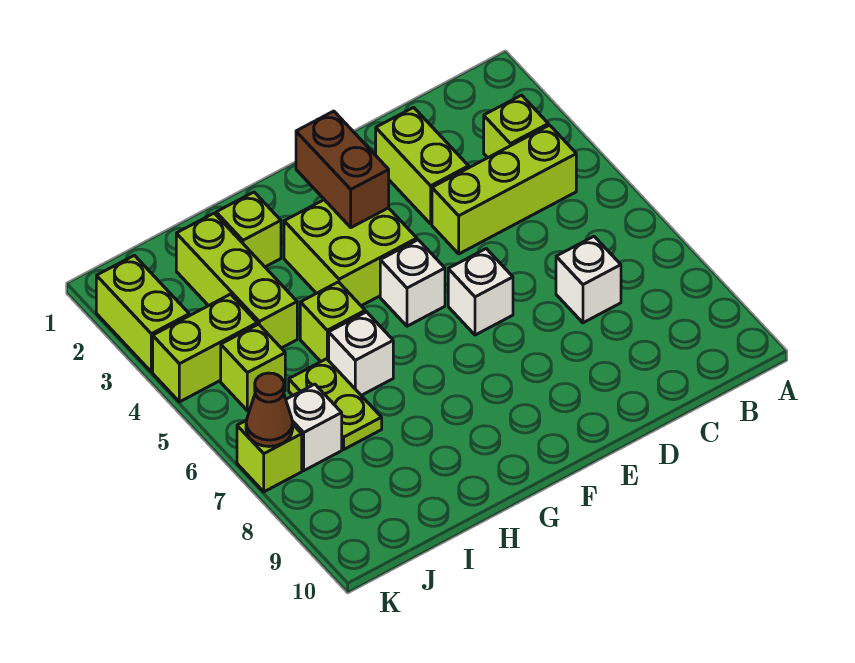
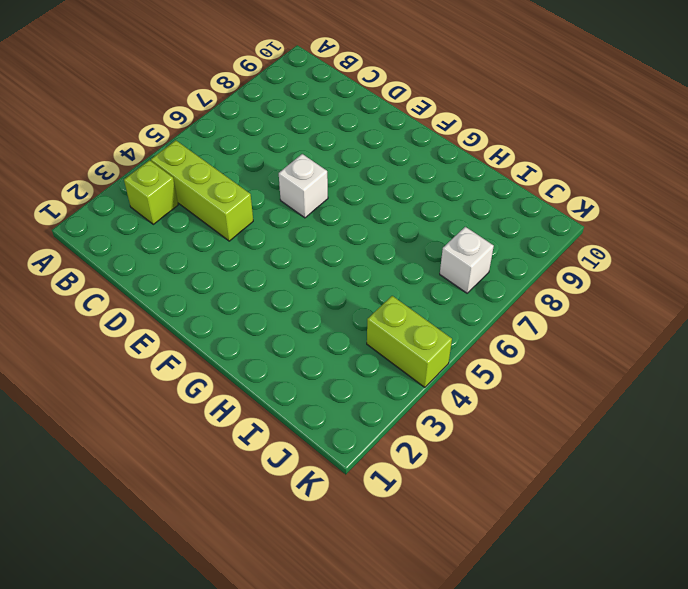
none -> white brick C7 level 1
none -> lime brick D2:D3 level 1
none -> lime brick F3:G4 level 1

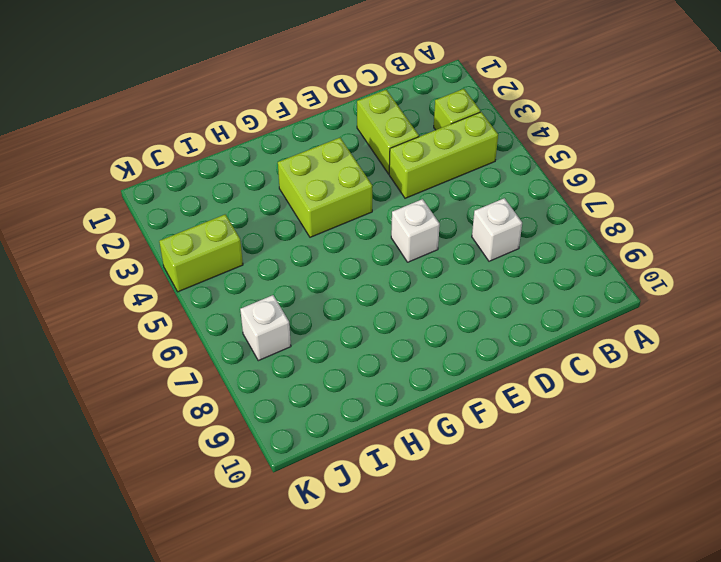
none -> white brick F5 level 1
none -> lime brick H2 level 1
none -> lime brick H5 level 1

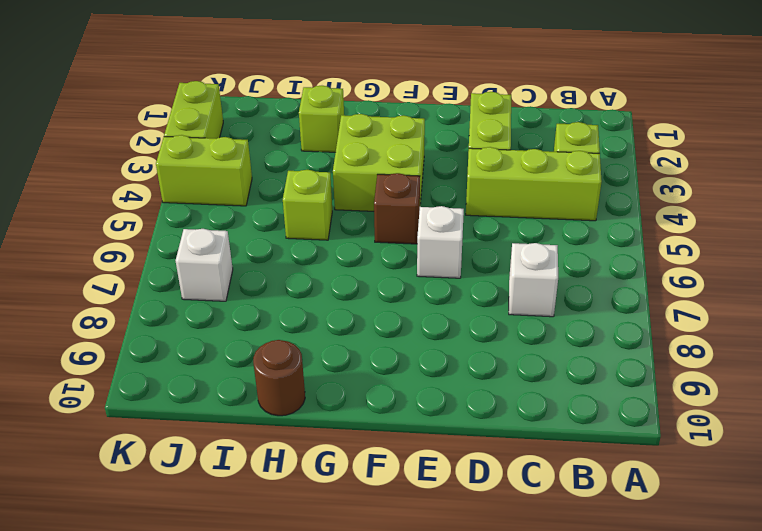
brown brick F5 level 1 -> white brick F5 level 1
brown round brick H10 level 1 -> none
none -> white brick H6 level 1
none -> lime brick I2:I4 level 1
none -> lime plate I6:I7 level 1

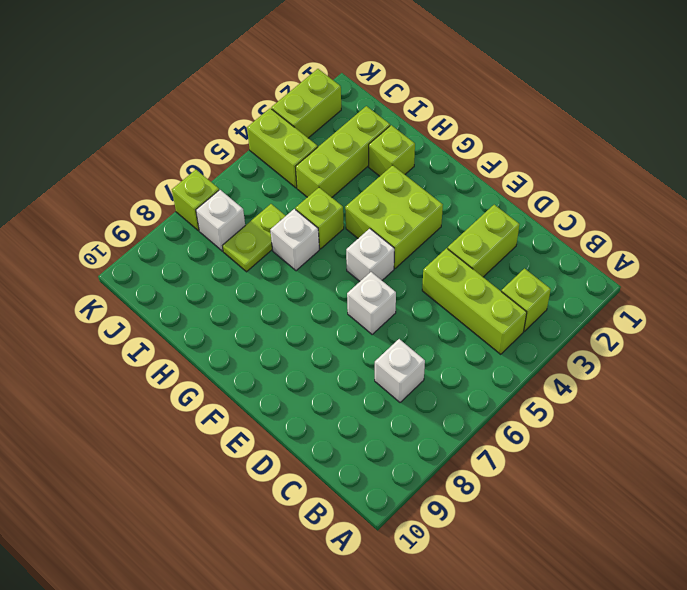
none -> lime brick J5 level 1
none -> brown brick F2:F3 level 2
none -> brown cone K7 level 2

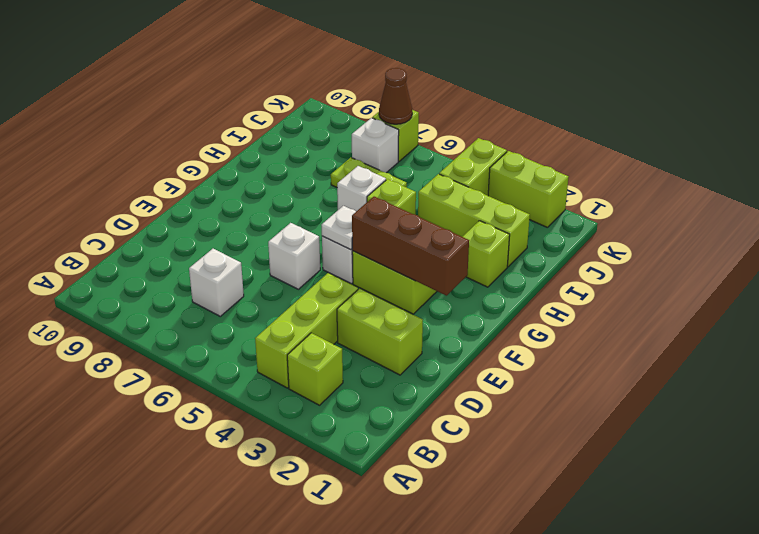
brown brick F2:F4 level 2 -> brown brick F2:F3 level 2
white plate F5 level 2 -> none
none -> lime brick J5 level 1

